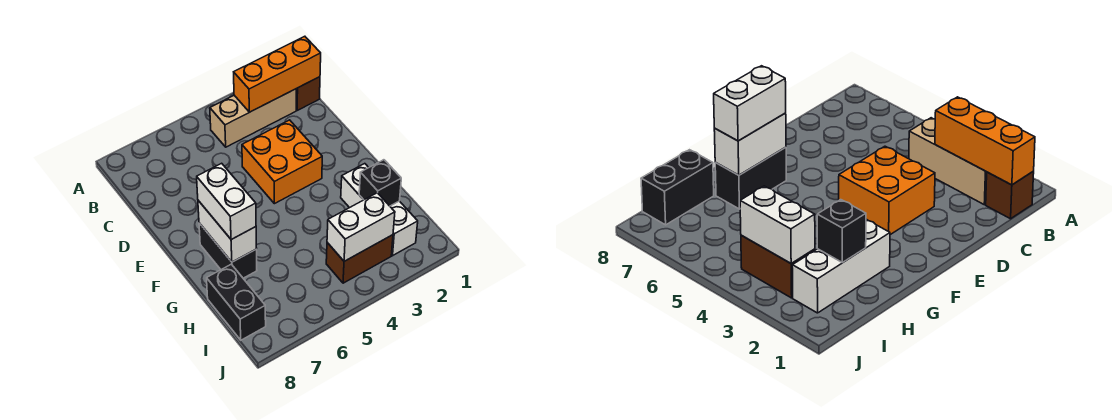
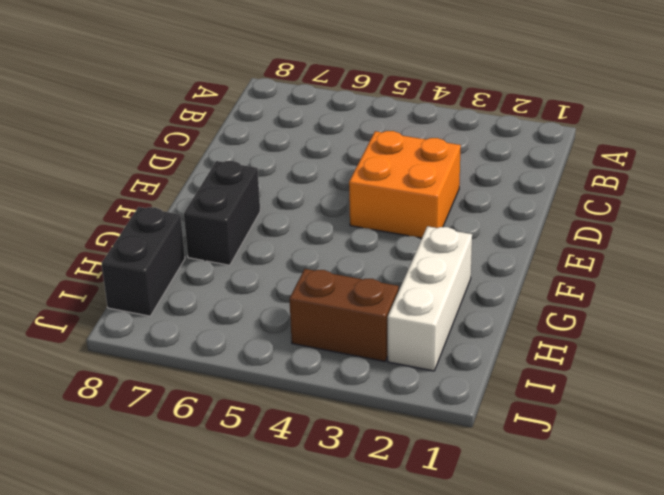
none -> brown brick B1 level 1
none -> tan brick B2:B4 level 1
none -> orange brick B1:B3 level 2

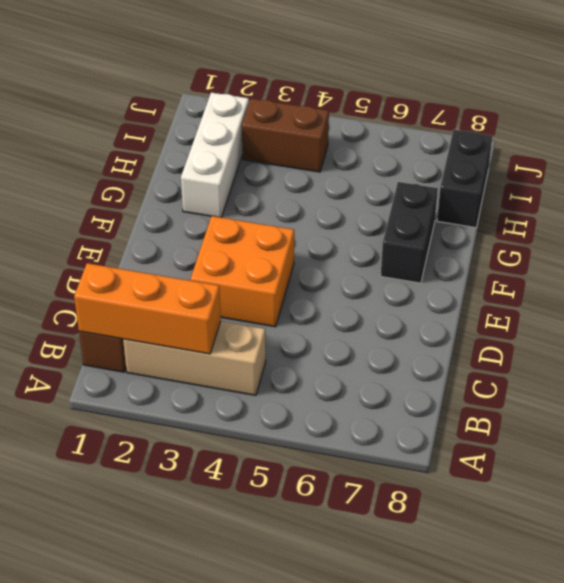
none -> white brick F7:G7 level 2
none -> black brick H2 level 2
none -> white brick I3:I4 level 2

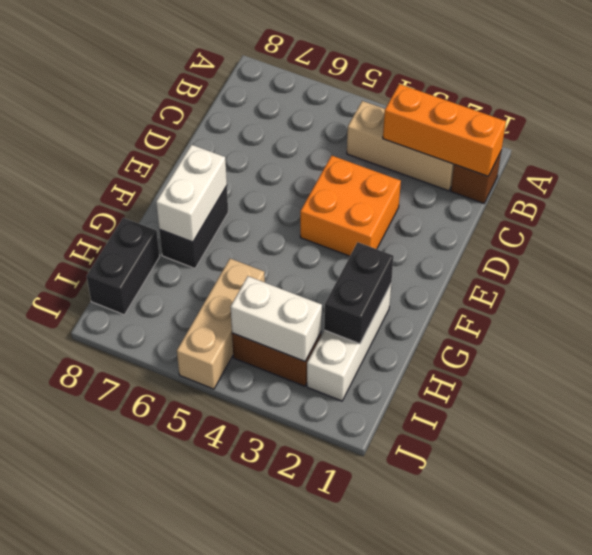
black brick G2:H2 level 2 -> black brick H2 level 2
tan brick H5:J5 level 1 -> none
none -> white brick F7:G7 level 3

